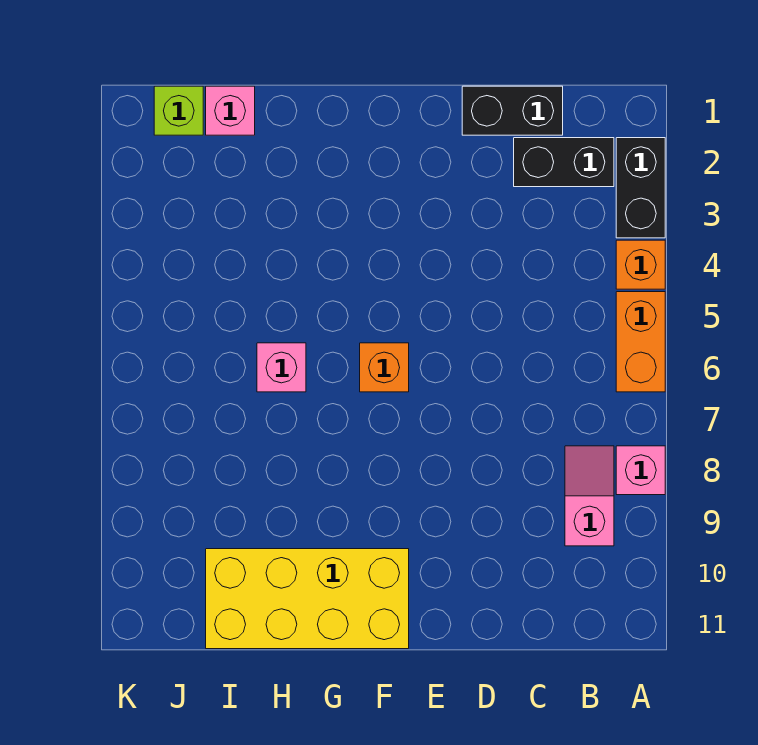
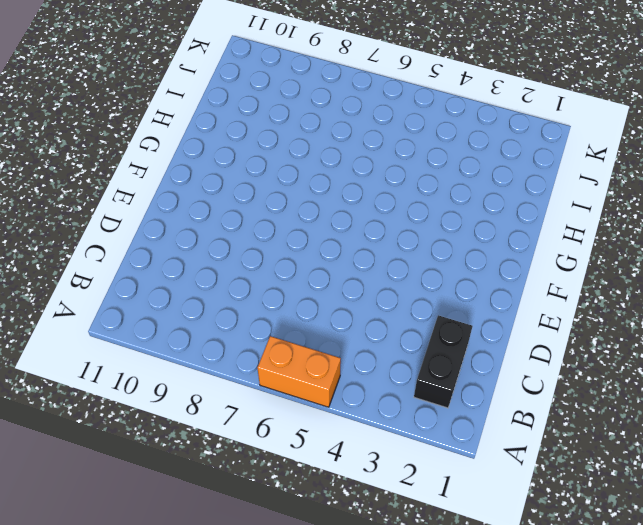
none -> black brick A2:A3 level 1
none -> orange brick A4 level 1
none -> pink brick A8 level 1

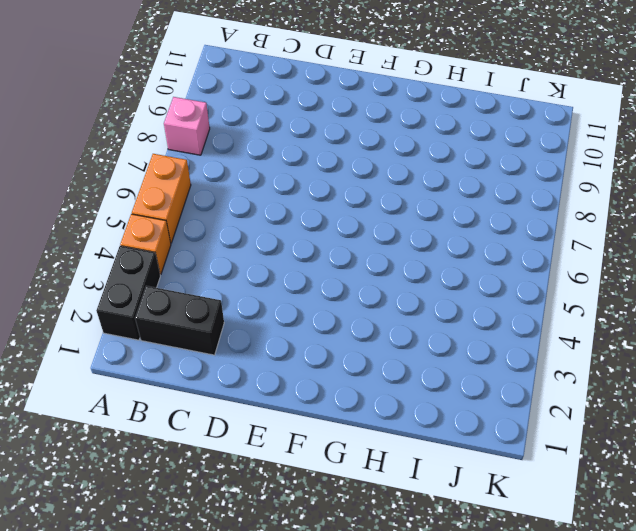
none -> pink slope B8:B9 level 1 top 9
none -> black brick C1:D1 level 1
none -> orange brick F6 level 1

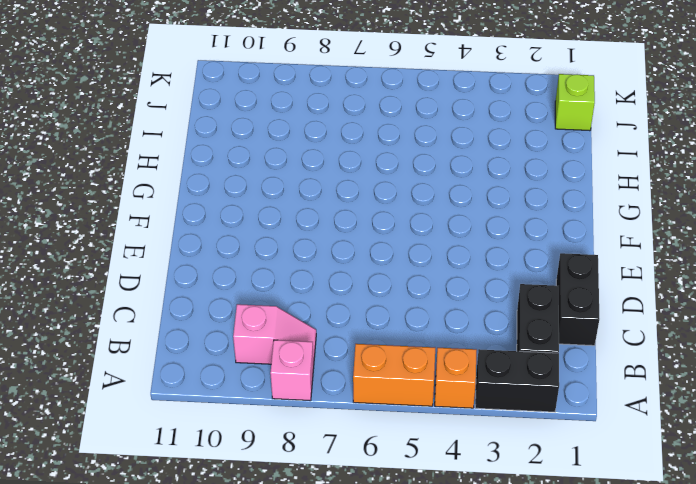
none -> orange brick F6 level 1
none -> yellow brick F10:I11 level 1
none -> pink brick H6 level 1

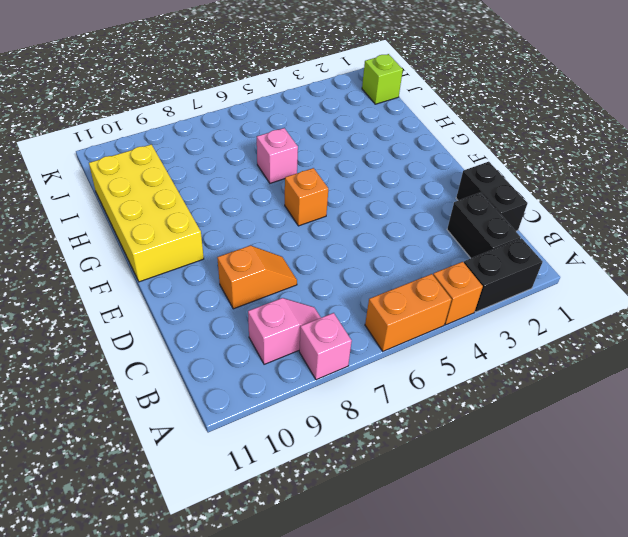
orange slope D8:D9 level 1 top 9 -> none
none -> pink brick I1 level 1

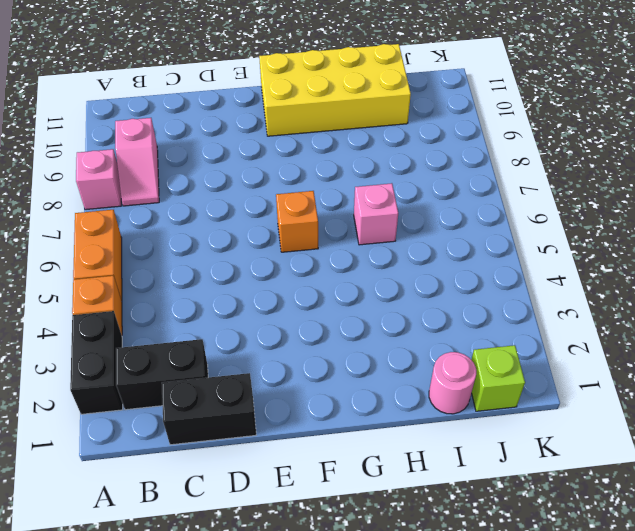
pink round brick I1 level 1 -> pink brick I1 level 1

